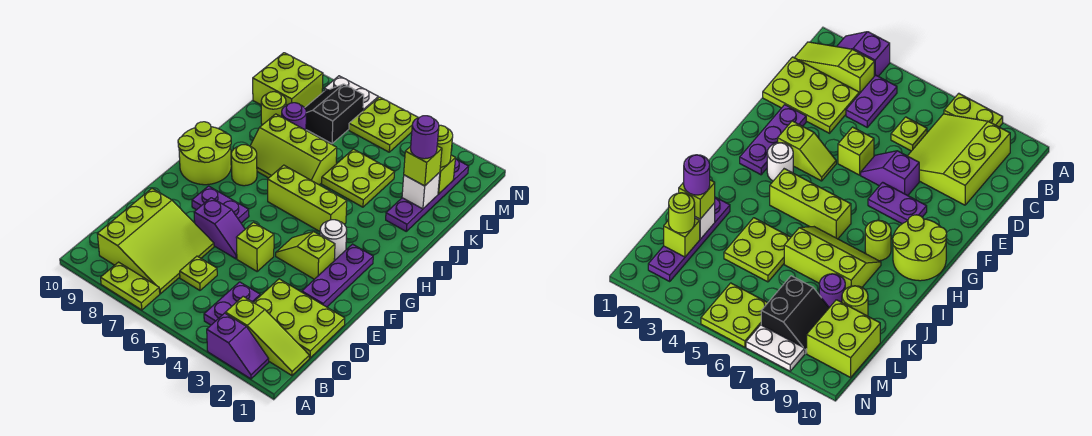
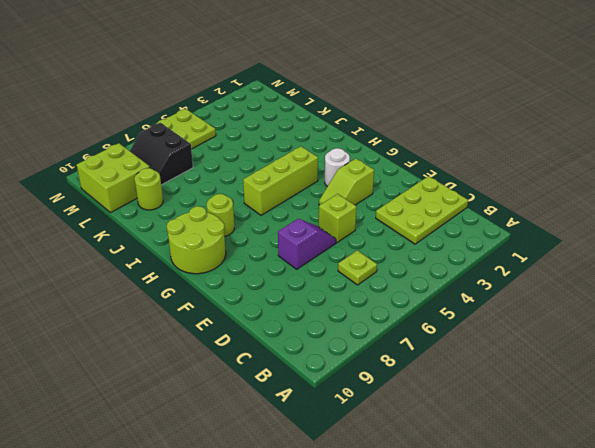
none -> purple slope A2:A3 level 1 top 3
none -> lime plate A7:A8 level 1
none -> lime slope B1:B3 level 1 top 3
none -> purple plate B4:C4 level 1

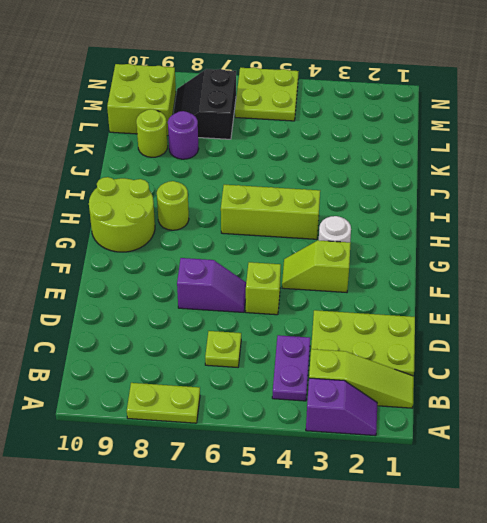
none -> lime slope B7:D9 level 1 top 9
none -> purple plate E2:G2 level 1
none -> purple plate F7:F8 level 1
none -> lime slope I6:J8 level 1 top J

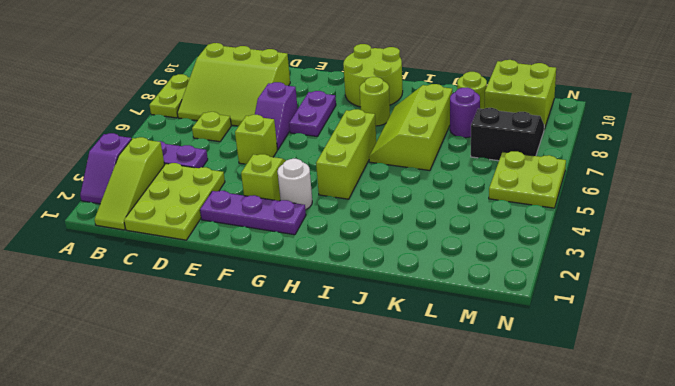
none -> purple plate J2:M2 level 1
none -> lime plate J4:K5 level 1
none -> white plate N7:N8 level 1
none -> white brick K2 level 2

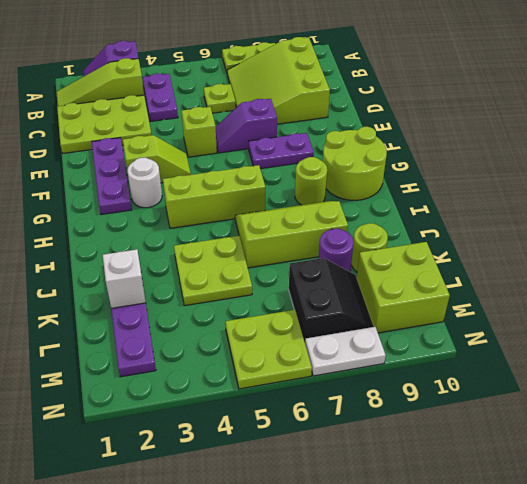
none -> lime brick L2 level 2
none -> lime brick K2 level 3
none -> lime round brick L2 level 3
none -> purple round brick K2 level 4

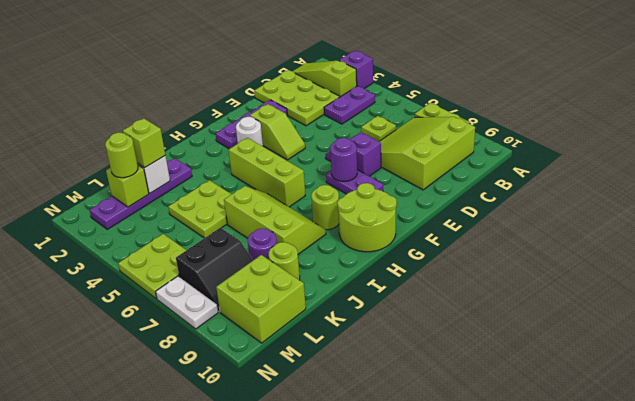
purple round brick F7 level 2 -> purple round brick K2 level 4
none -> lime brick E5 level 1

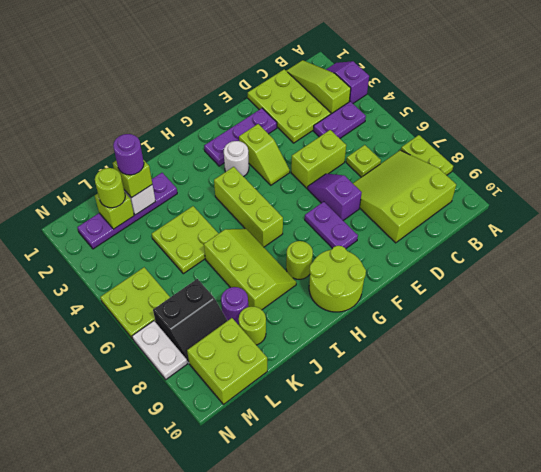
lime brick D5:E5 level 1 -> lime brick E5 level 1

